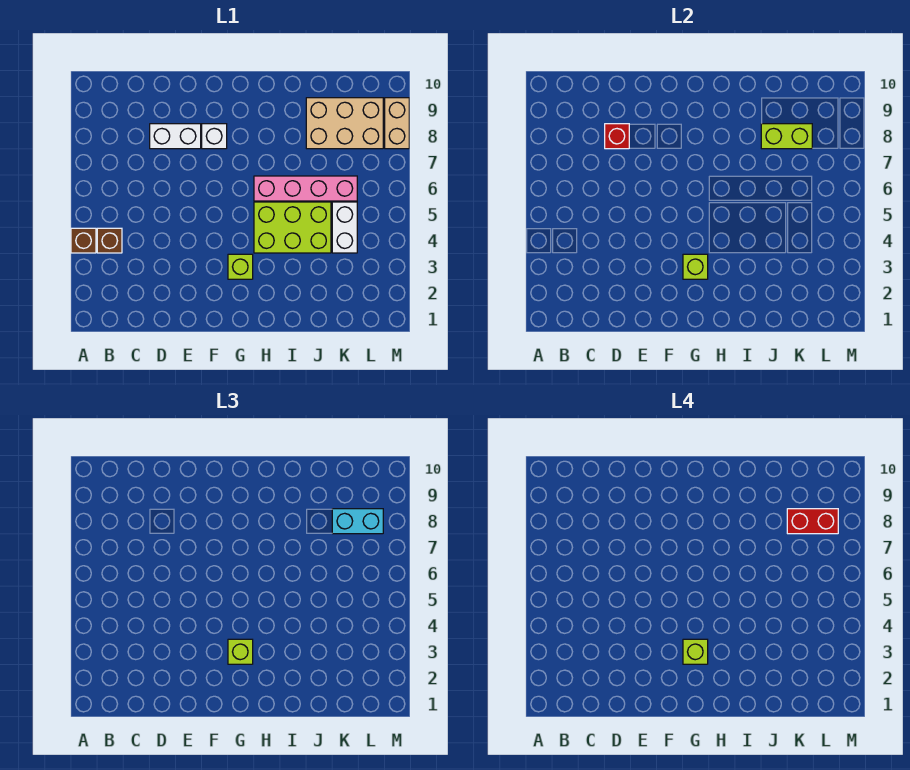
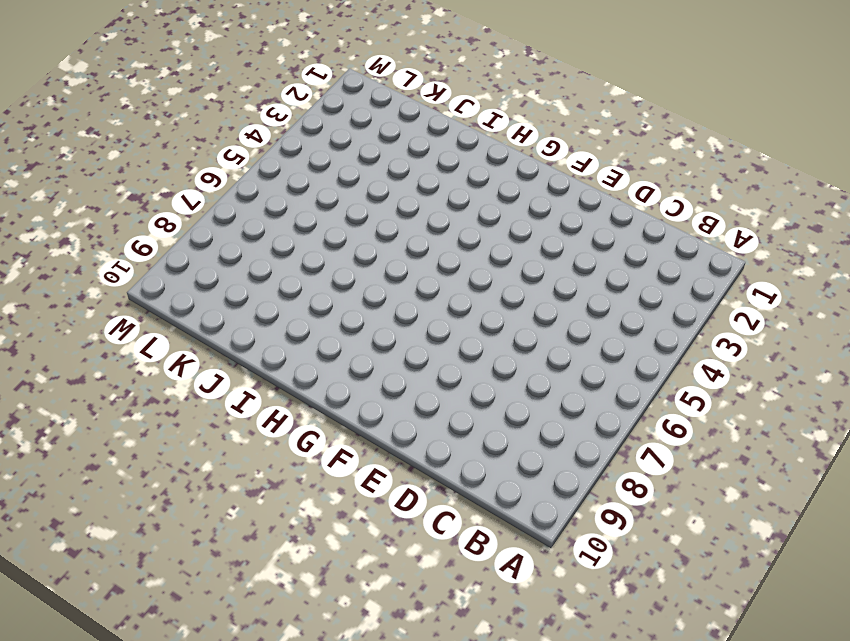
none -> brown brick A4 level 1
none -> brown brick B4 level 1
none -> white brick D8:E8 level 1

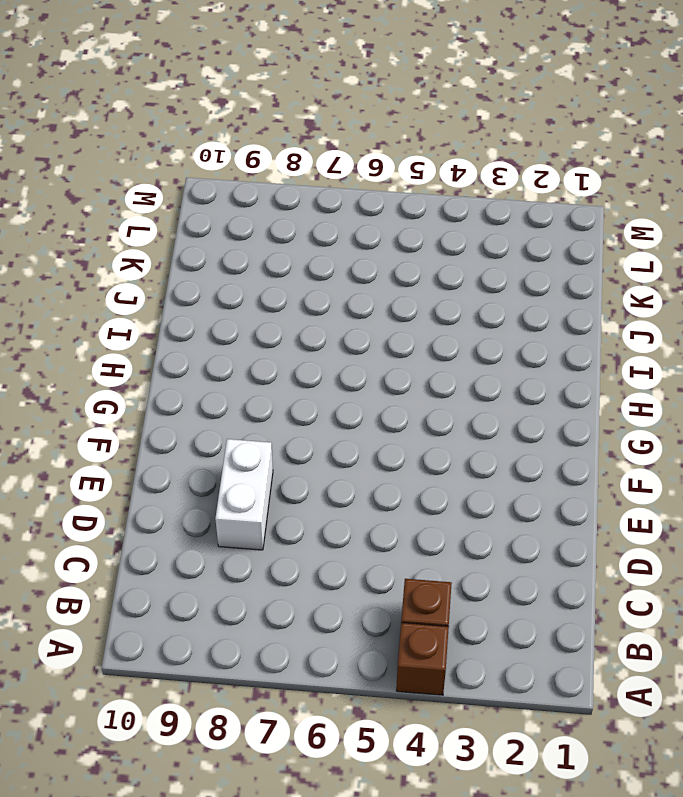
none -> white brick F8 level 1
none -> lime brick G3 level 1
none -> lime brick H4:J5 level 1

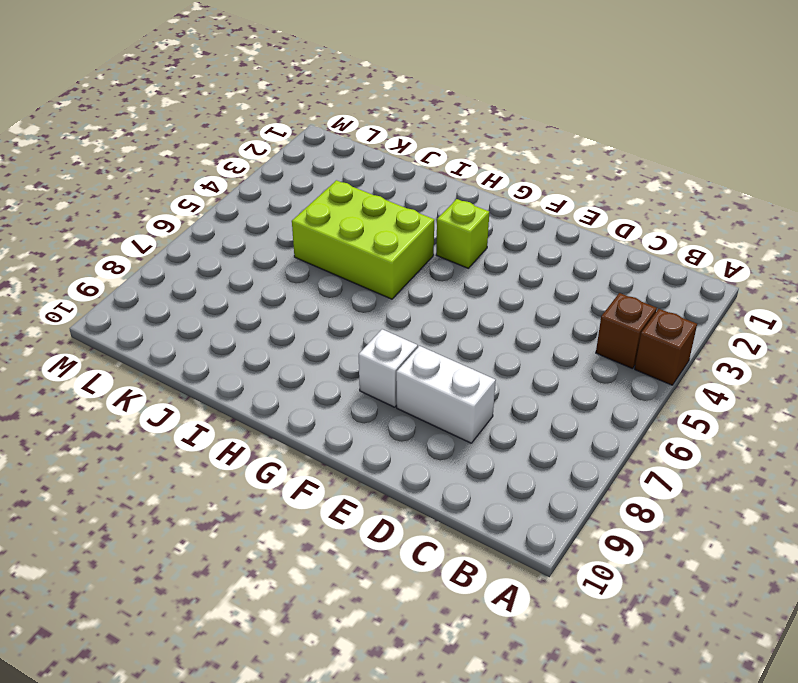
none -> pink brick H6:K6 level 1
none -> tan brick J8:L9 level 1
none -> white brick K4:K5 level 1

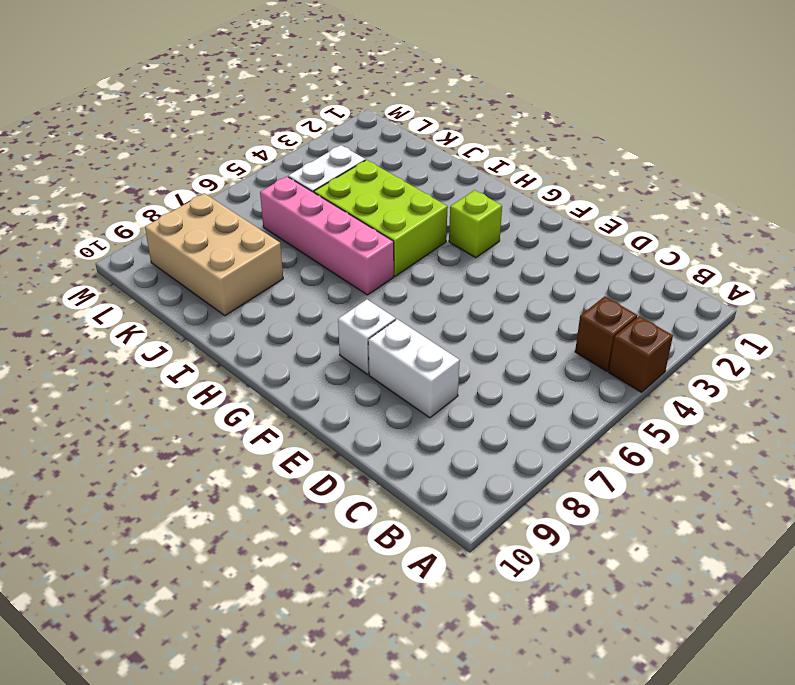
none -> tan brick M8:M9 level 1
none -> red brick D8 level 2
none -> lime brick G3 level 2

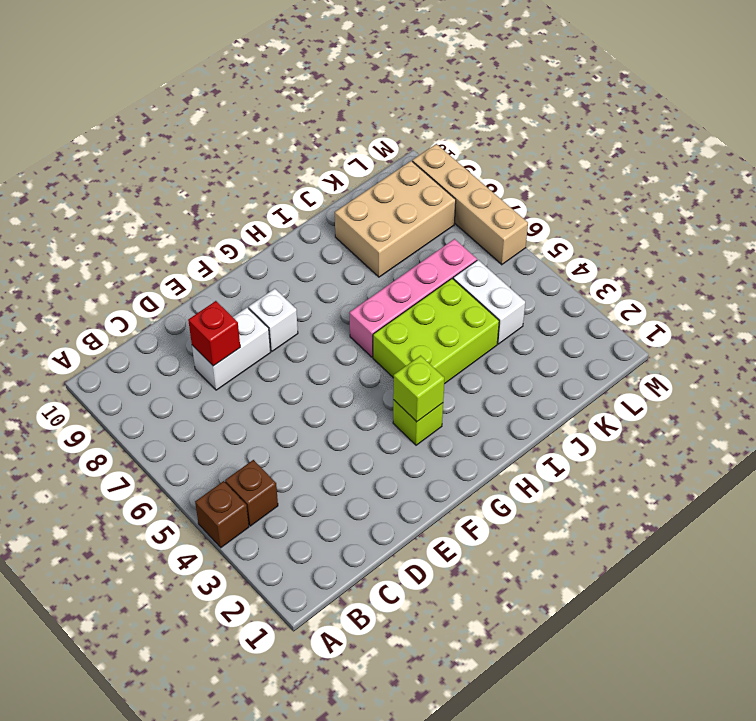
tan brick M6:M9 level 1 -> tan brick M8:M9 level 1
none -> lime brick J8:K8 level 2
none -> lime brick G3 level 3
none -> cyan brick K8:L8 level 3

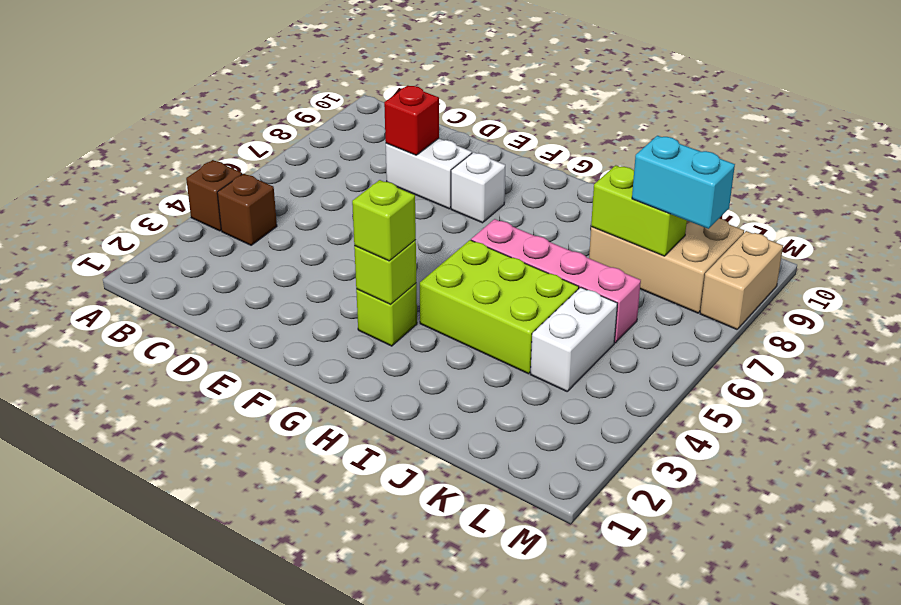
none -> lime brick G3 level 4
none -> red brick K8:L8 level 4

